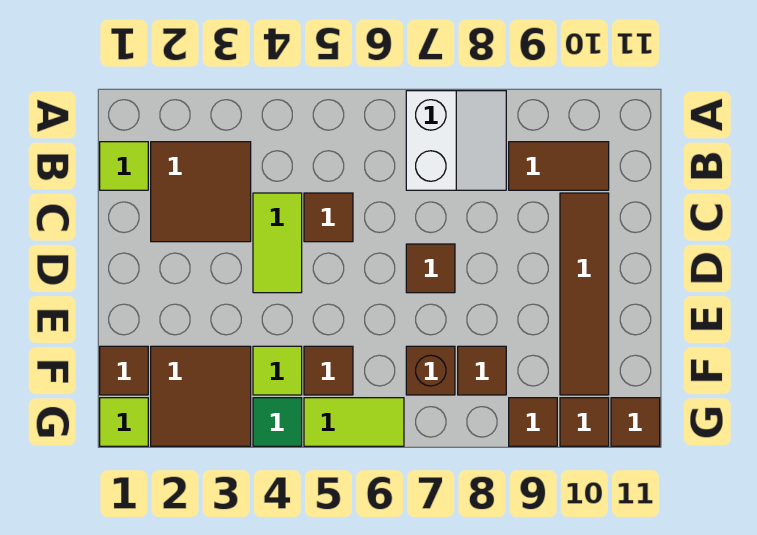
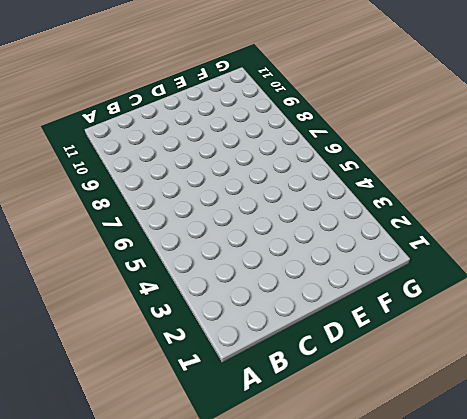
none -> white slope A7:B8 level 1 top 7
none -> lime tile B1 level 1
none -> brown tile B2:C3 level 1

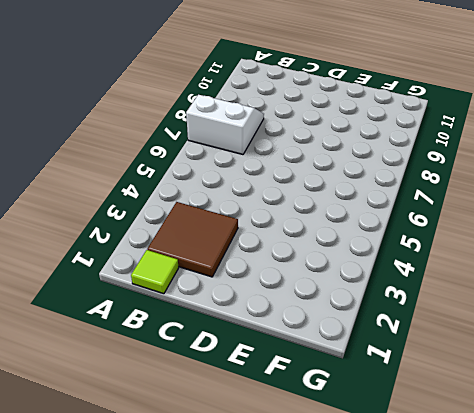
none -> brown tile B9:B10 level 1
none -> lime tile C4:D4 level 1
none -> brown tile C5 level 1

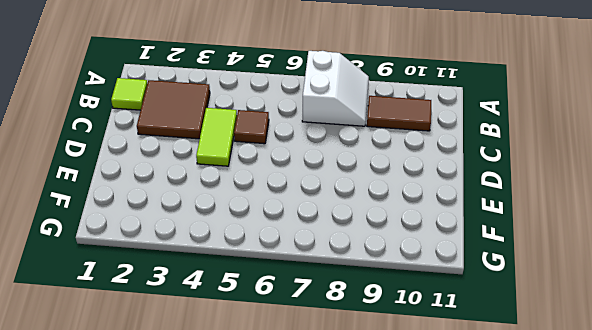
none -> brown tile C10:F10 level 1
none -> brown tile D7 level 1
none -> brown tile F1 level 1

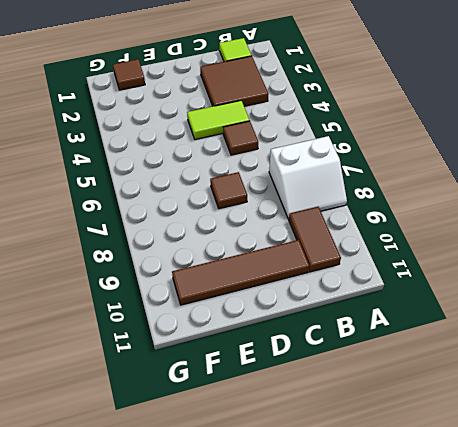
none -> brown tile F2:G3 level 1
none -> lime tile F4 level 1
none -> brown tile F5 level 1

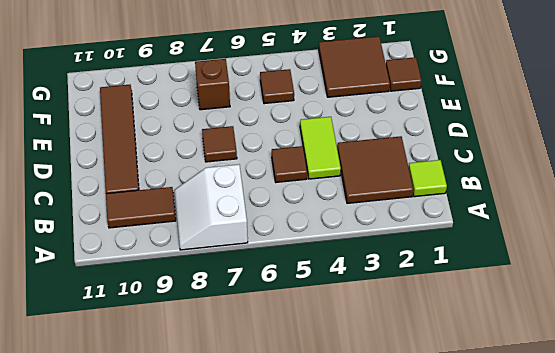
none -> lime tile F4 level 1
none -> brown tile F8 level 1
none -> lime tile G1 level 1

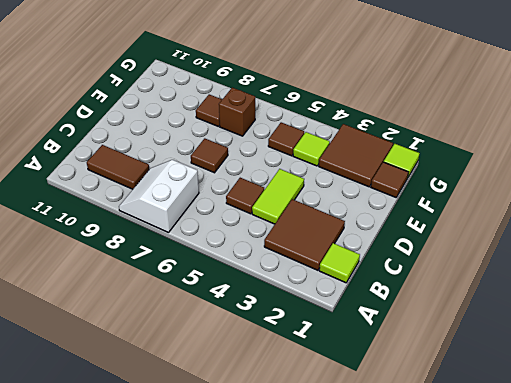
none -> brown tile C10:F10 level 1
none -> green tile G4 level 1
none -> lime tile G5:G6 level 1

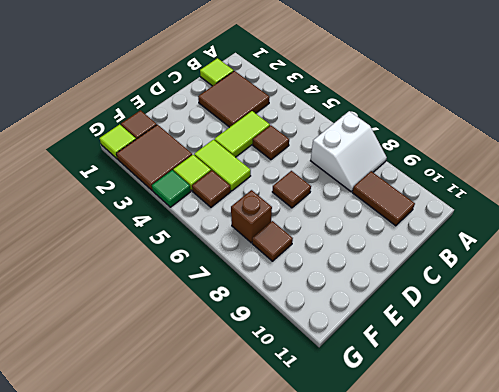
lime tile E4:E5 level 1 -> lime tile G5:G6 level 1
none -> brown tile C10:F10 level 1
none -> brown tile G9 level 1
none -> brown tile G10 level 1

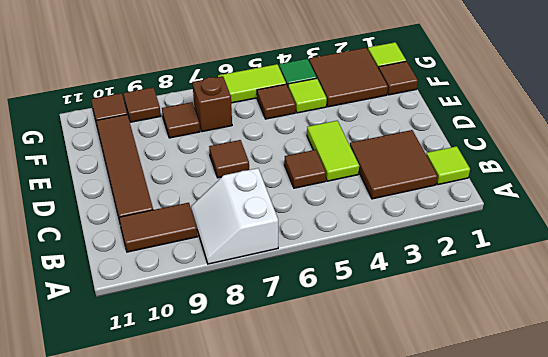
none -> brown tile G11 level 1

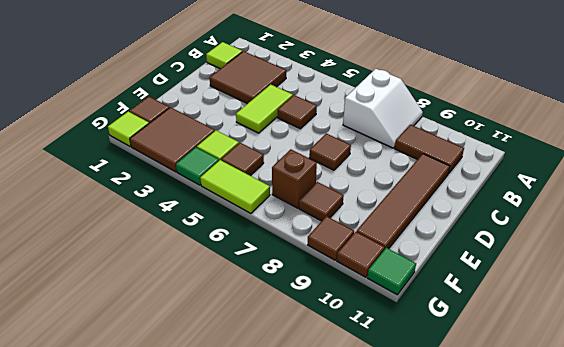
green tile G11 level 1 -> brown tile G11 level 1

